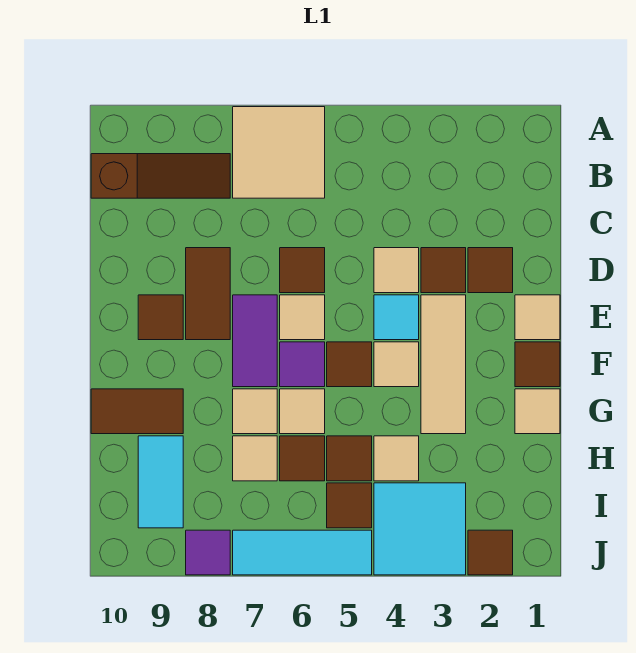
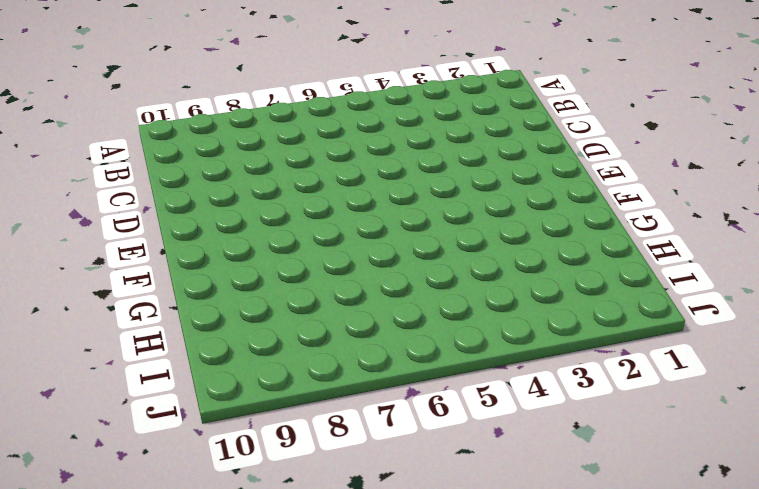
none -> tan tile A6:B7 level 1
none -> brown slope B8:B10 level 1 top 10
none -> brown tile D2 level 1
none -> brown tile D3 level 1

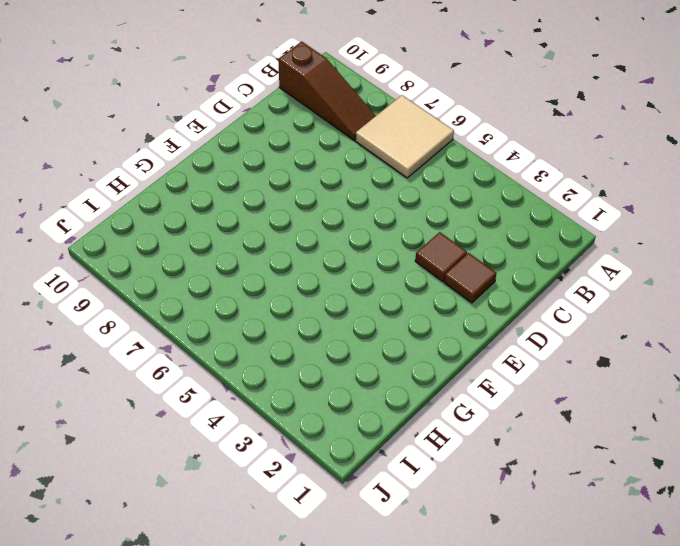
none -> tan tile D4 level 1
none -> brown tile D6 level 1
none -> brown tile D8:E8 level 1
none -> tan tile E1 level 1

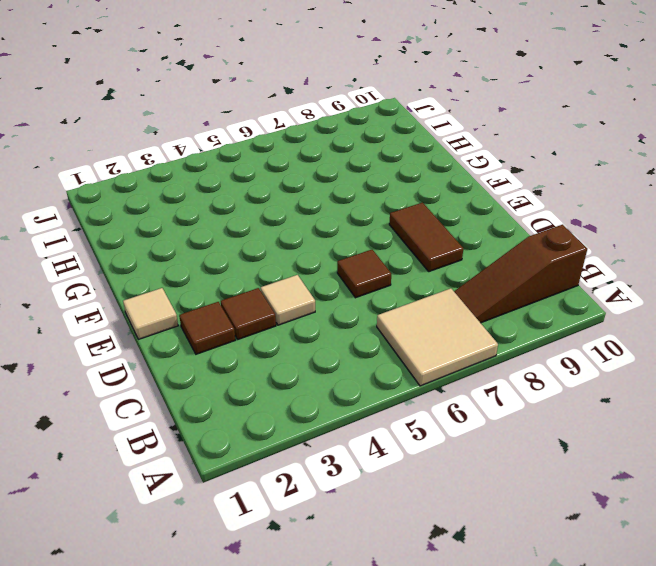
none -> tan tile E3:G3 level 1
none -> cyan tile E4 level 1
none -> tan tile E6 level 1
none -> purple tile E7:F7 level 1

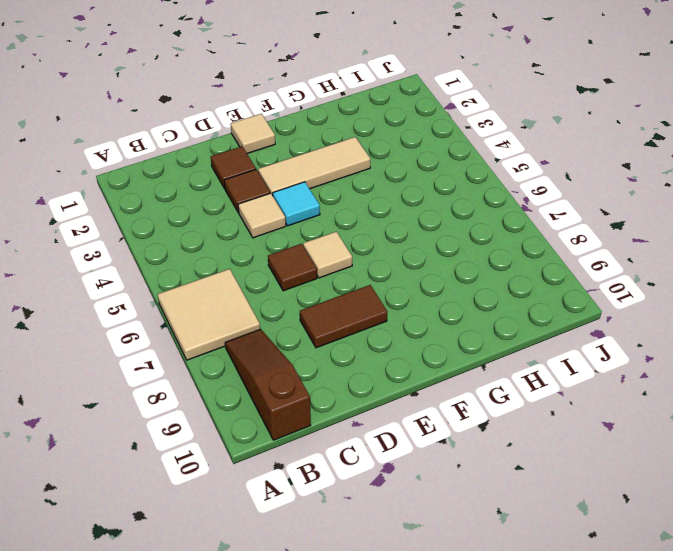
none -> purple tile E7:F7 level 1
none -> brown tile E9 level 1
none -> brown tile F1 level 1
none -> tan tile F4 level 1

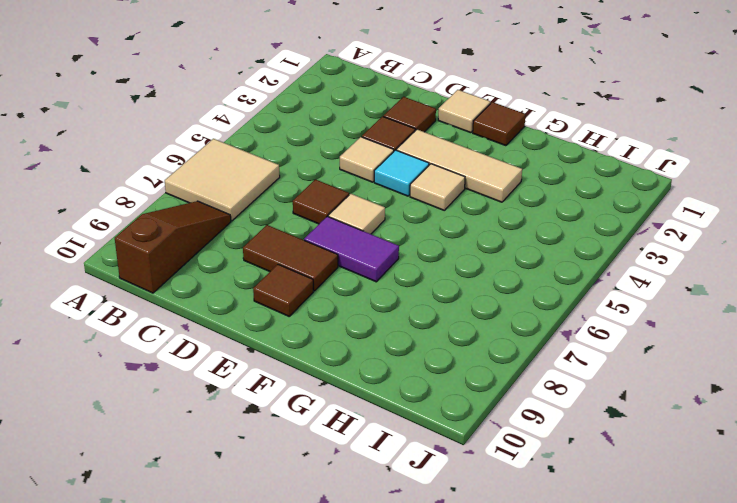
none -> brown tile F5 level 1
none -> purple tile F6 level 1
none -> tan tile G1 level 1
none -> tan tile G6 level 1

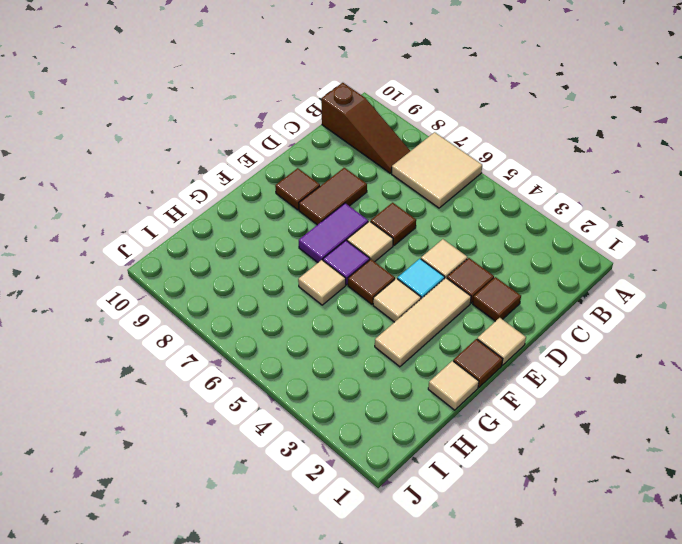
none -> tan tile G7 level 1
none -> brown tile G9:G10 level 1
none -> tan tile H4 level 1
none -> brown tile H5 level 1

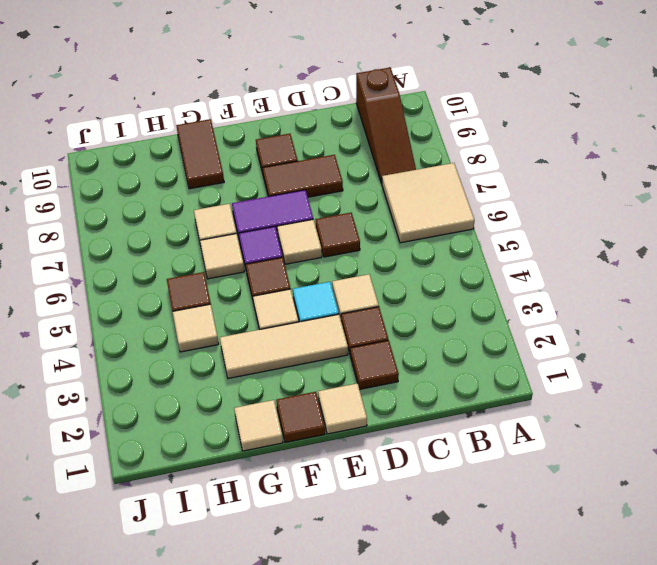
none -> brown tile H6 level 1
none -> tan tile H7 level 1
none -> cyan tile H9:I9 level 1
none -> cyan tile I3:J4 level 1

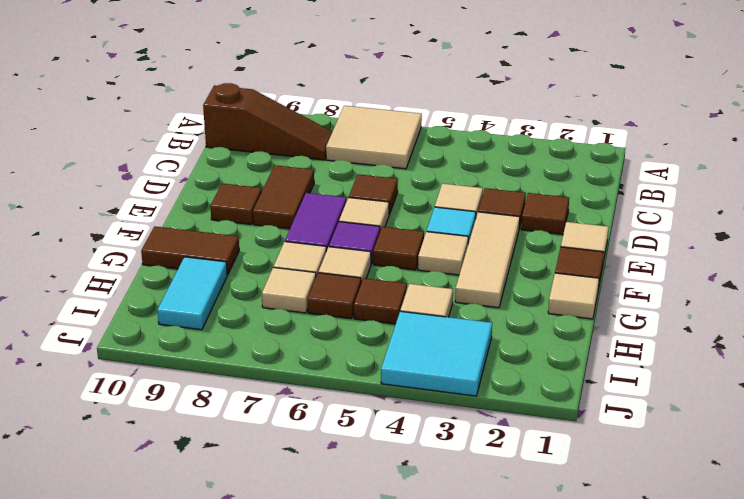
none -> brown tile I5 level 1
none -> brown tile J2 level 1
none -> cyan tile J5:J7 level 1
none -> purple tile J8 level 1

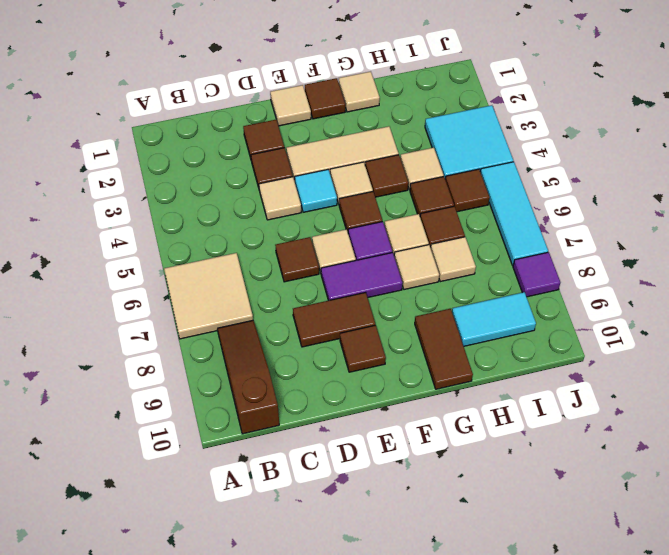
brown tile G4 level 1 -> brown tile J2 level 1

